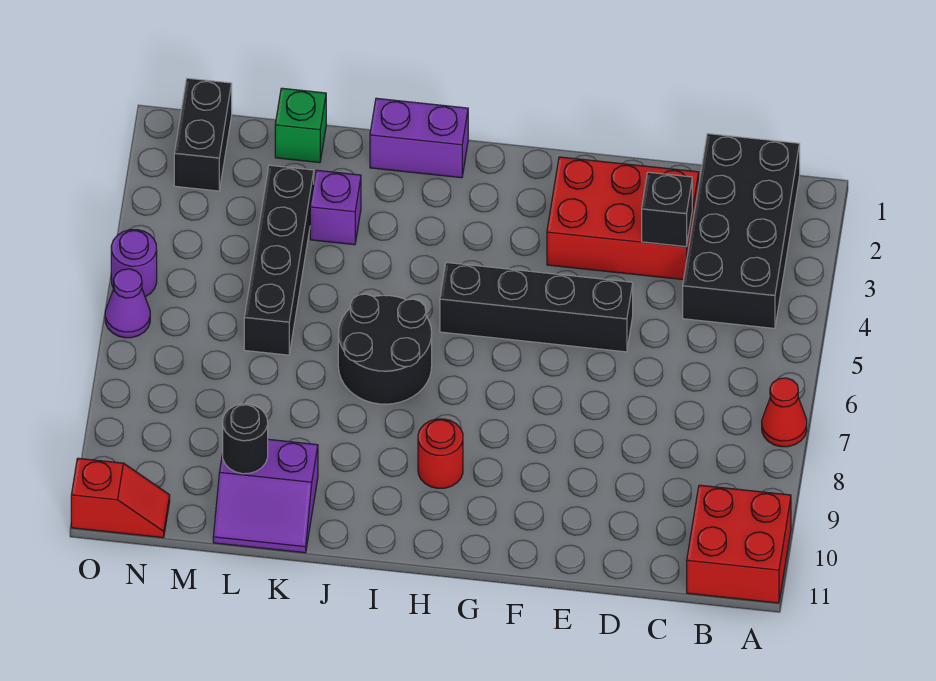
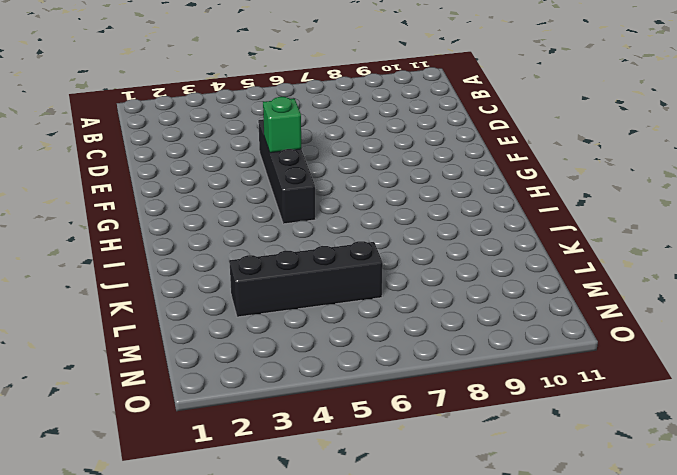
green brick F5 level 2 -> green brick L1 level 1
none -> red cone A7 level 1
none -> red brick A10:B11 level 1
none -> black brick B1:C4 level 1

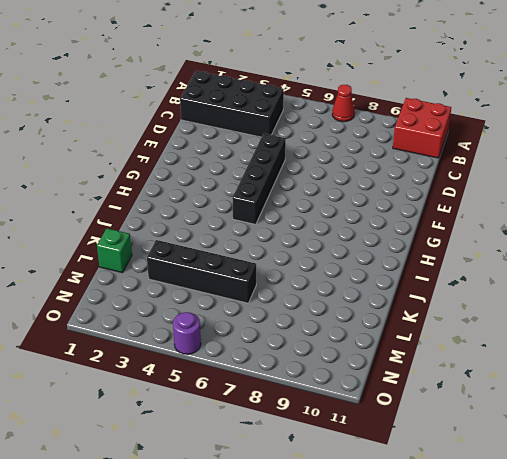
none -> red brick D2:F3 level 1
none -> red round brick H9 level 1
none -> purple brick I1:J1 level 1

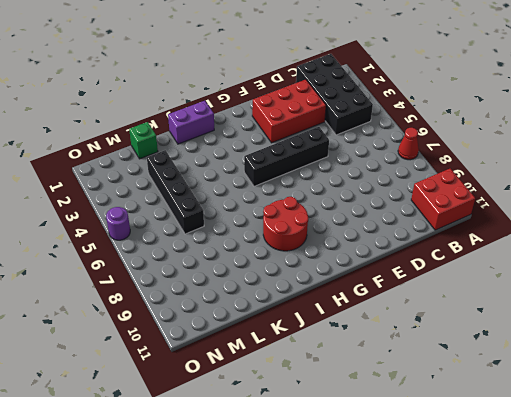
red round brick H8:I9 level 1 -> red round brick H9 level 1
none -> black round brick I6:J7 level 1
none -> purple brick K3 level 1
none -> purple slope K10:L11 level 1 top 10

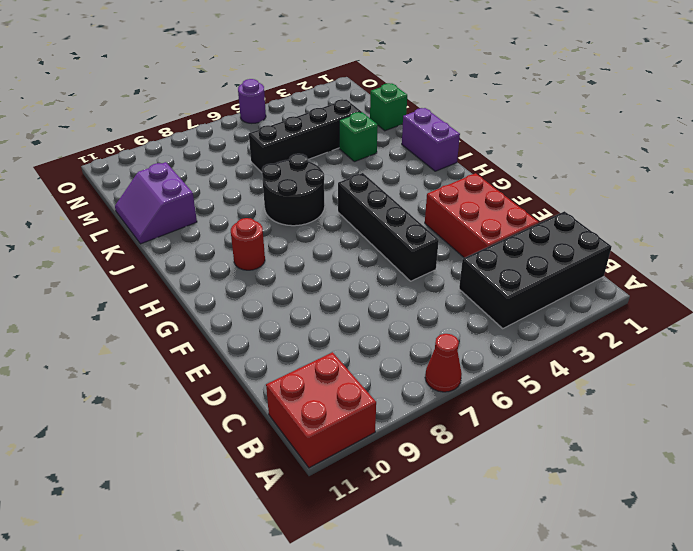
green brick K3 level 1 -> purple brick K3 level 1
none -> black brick N1:N2 level 1
none -> red slope N11:O11 level 1 top O
none -> purple cone O6 level 1

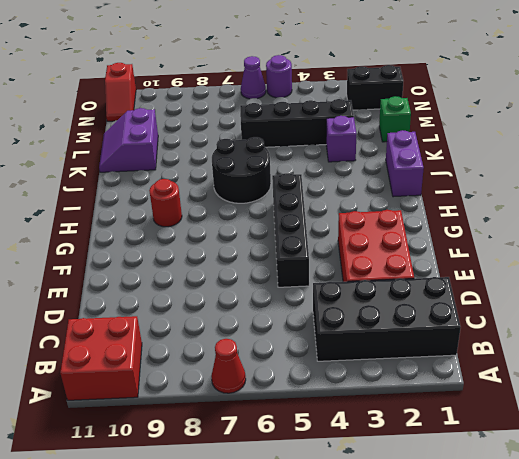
none -> black brick D3 level 2
none -> black round brick L10 level 2

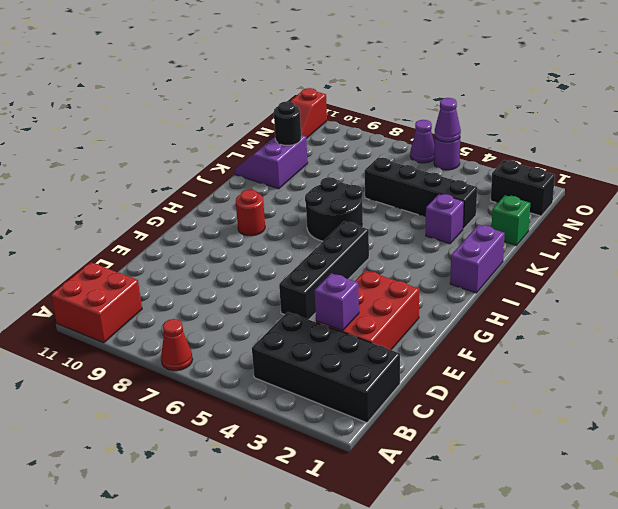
purple brick D3 level 2 -> black brick D3 level 2
purple cone O5 level 2 -> none

